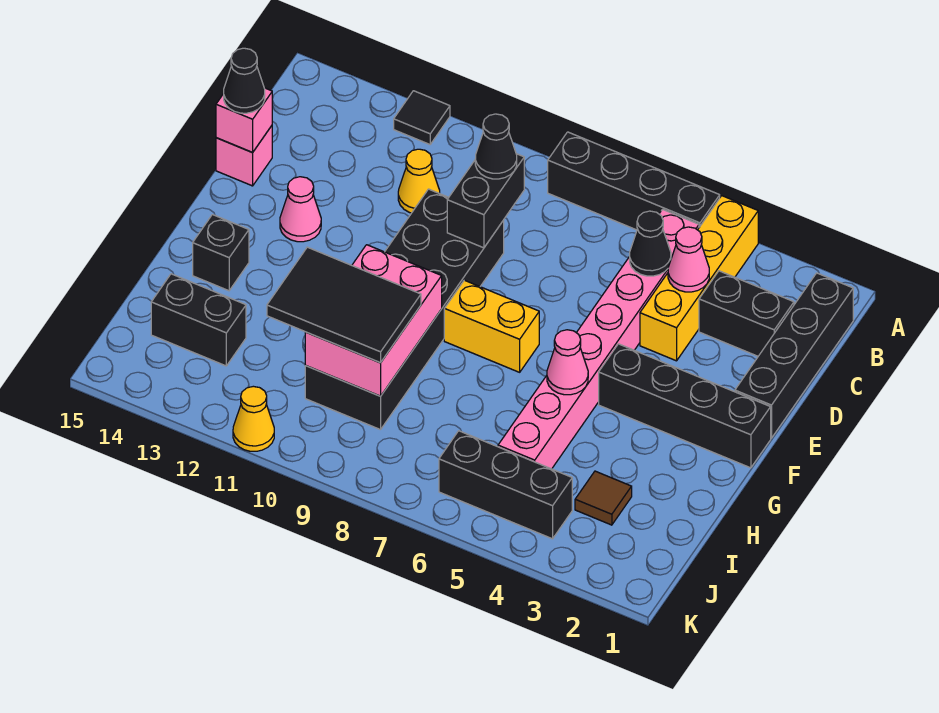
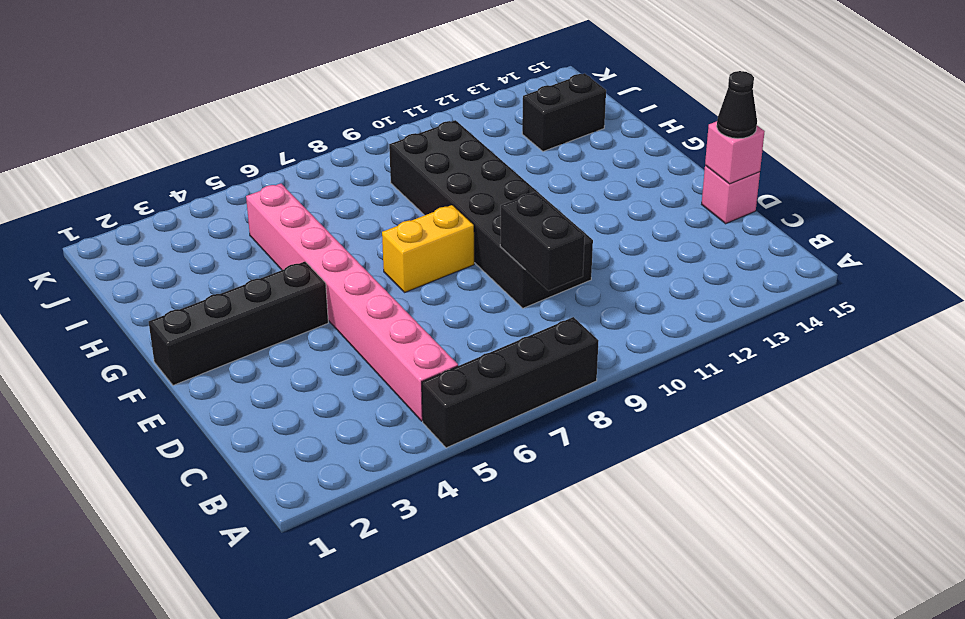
none -> yellow brick A4:D4 level 1
none -> black tile A12 level 1
none -> black brick B1:E1 level 1

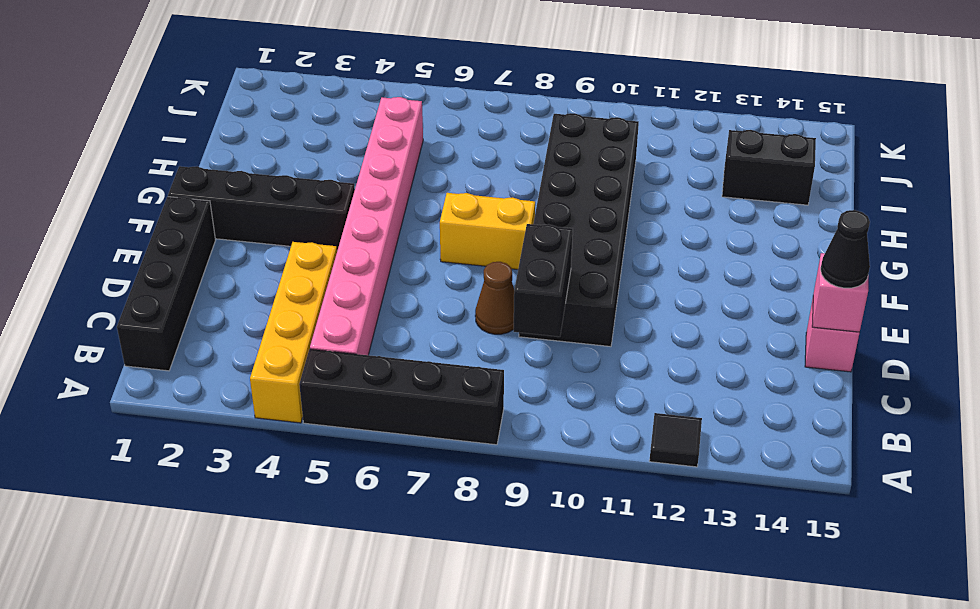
brown cone D8 level 1 -> none
none -> black brick C2:C3 level 1
none -> yellow cone C11 level 1
none -> pink cone E13 level 1

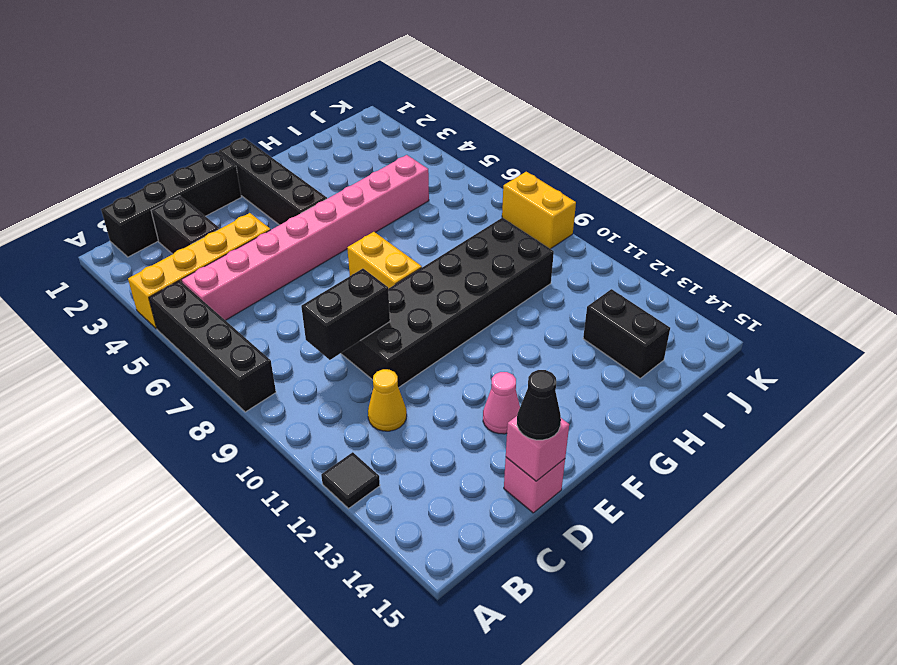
yellow brick K8:K9 level 1 -> none
none -> black brick G14 level 1
none -> brown tile I3 level 1
none -> black brick J4:J6 level 1

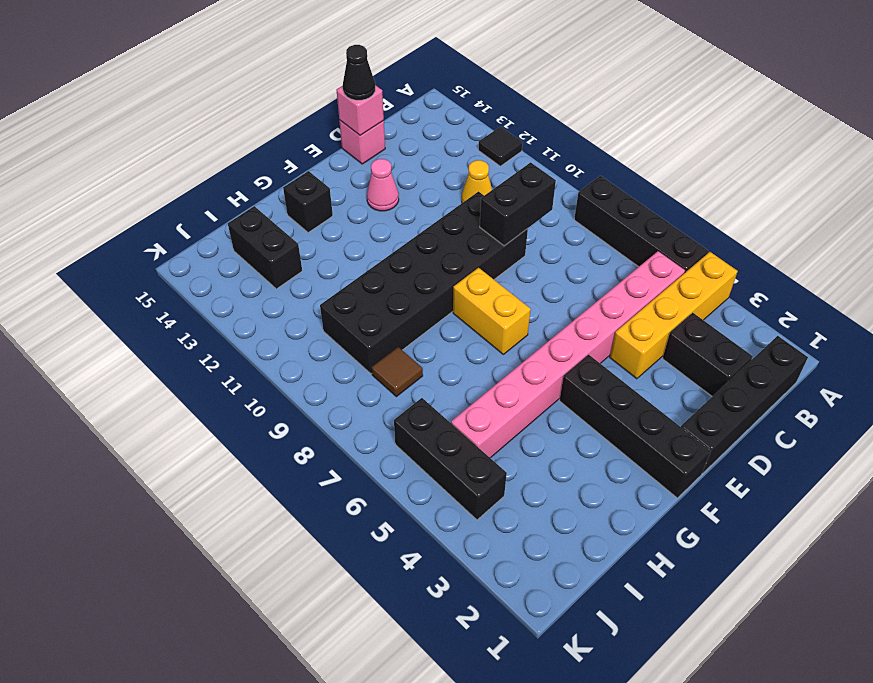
brown tile I8 level 1 -> brown tile I3 level 1
none -> yellow cone K11 level 1
none -> pink cone C4 level 2
none -> black cone C5 level 2

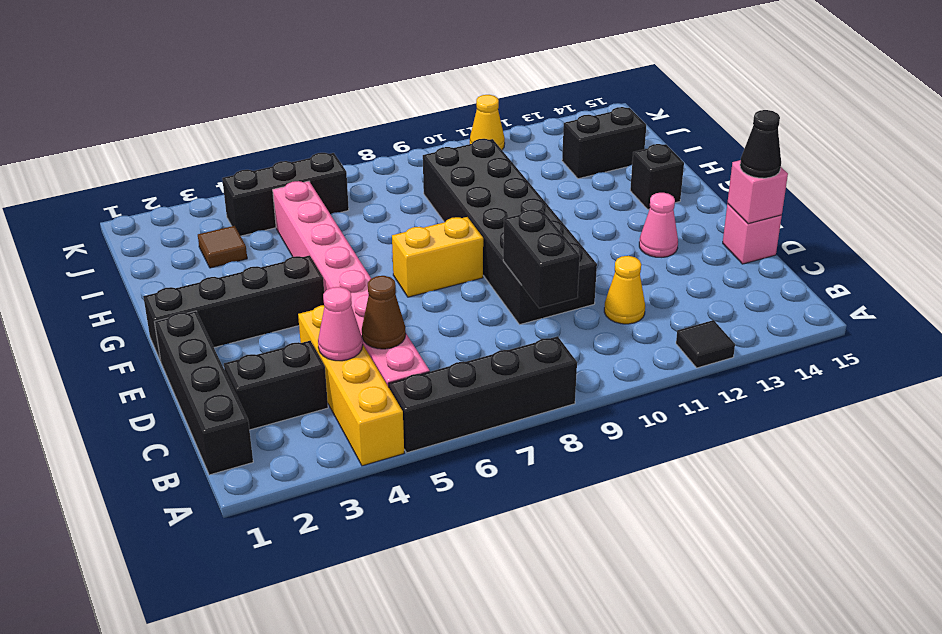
brown cone C5 level 2 -> black cone C5 level 2
none -> pink cone G5 level 2
none -> pink brick G9:I10 level 2
none -> black cone C9 level 3

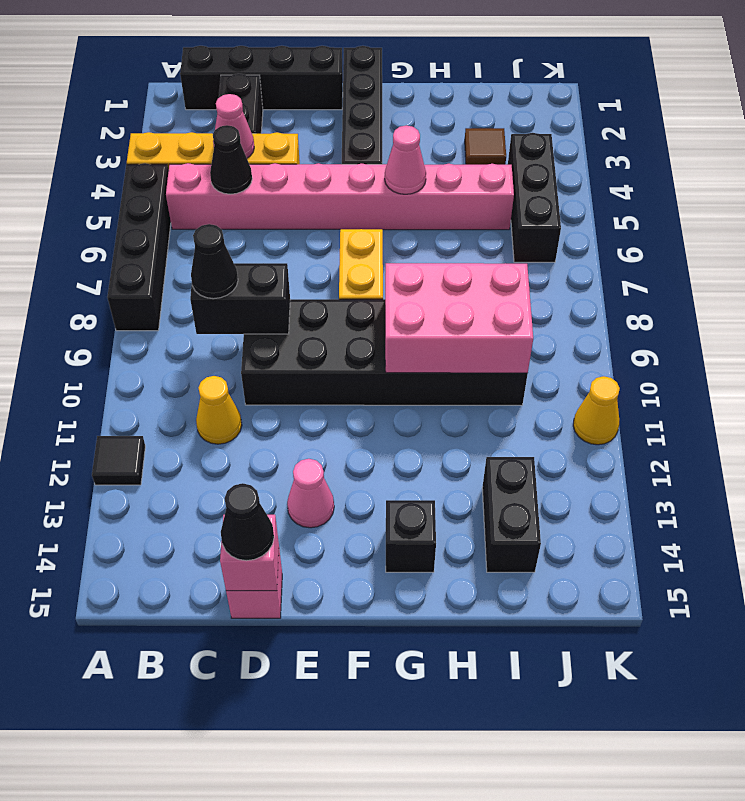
none -> black tile H9:I11 level 3

